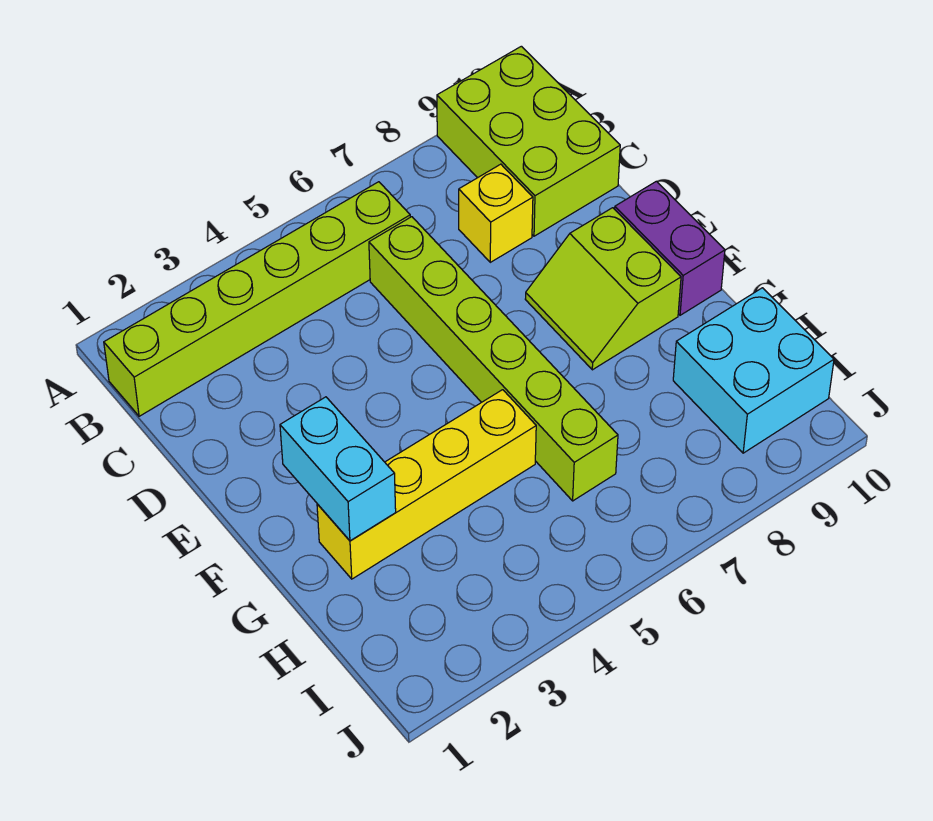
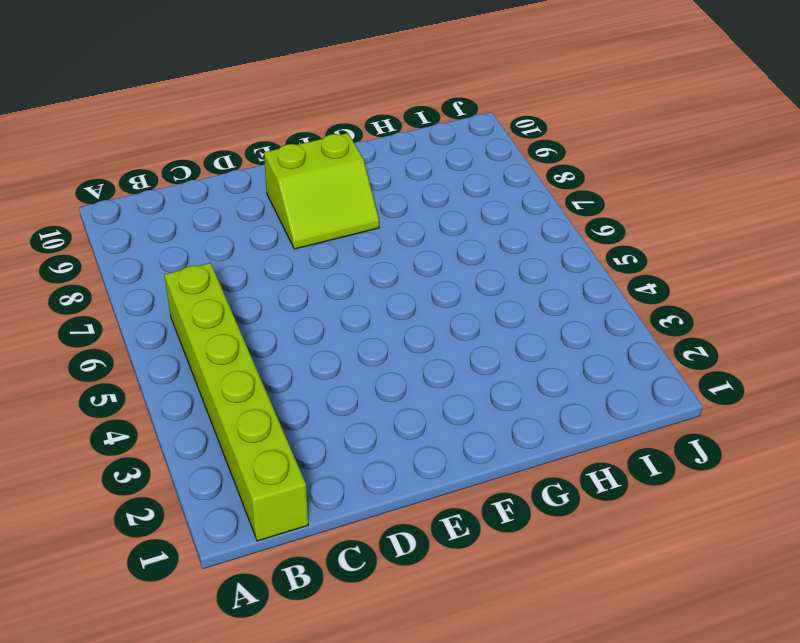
none -> lime brick A9:C10 level 1
none -> lime brick C6:H6 level 1

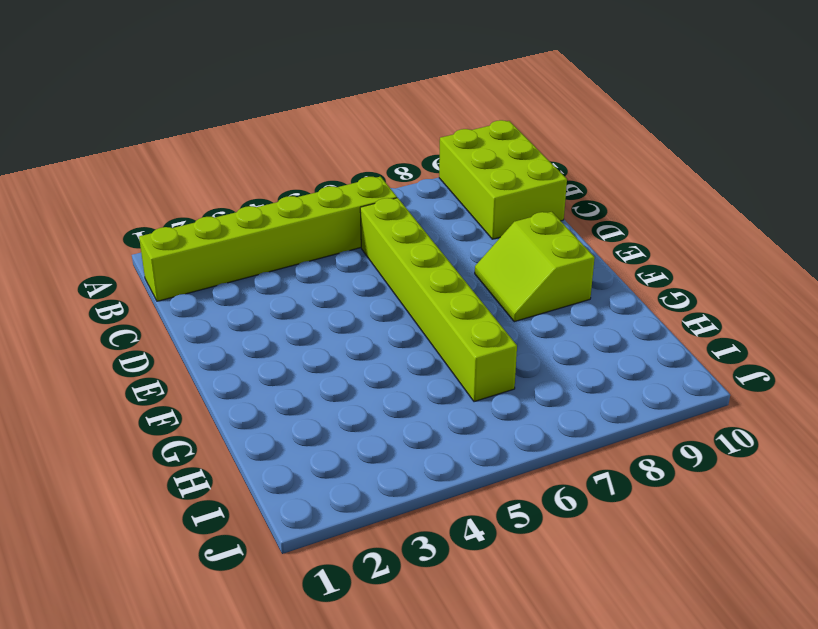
none -> yellow brick C8 level 1
none -> purple brick E10:F10 level 1

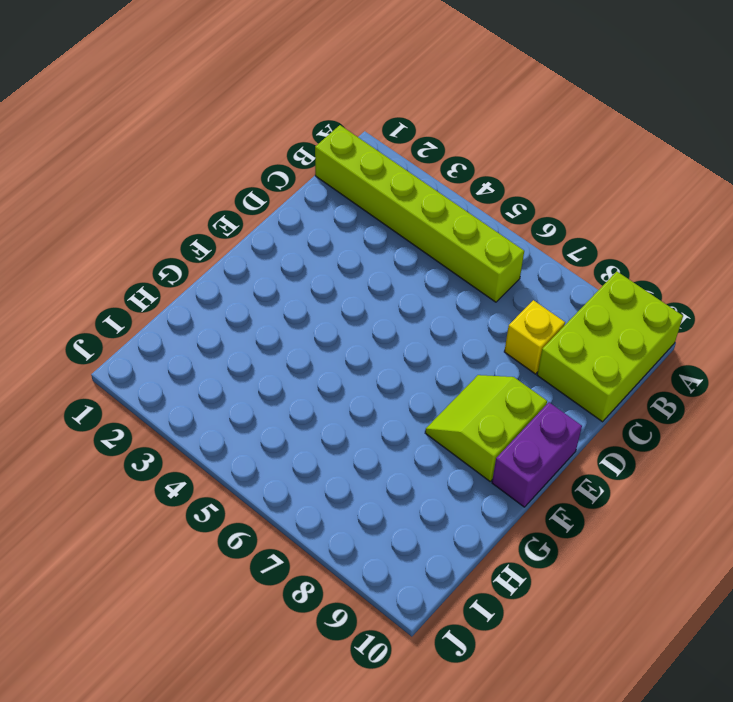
none -> lime brick C6:H6 level 1
none -> yellow brick G2:G5 level 1

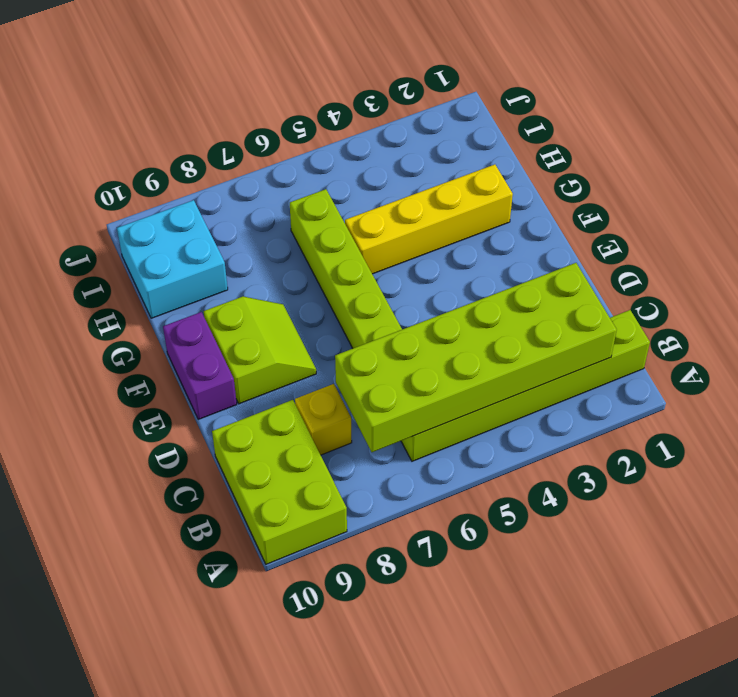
lime brick B2:C7 level 2 -> none
none -> cyan brick F2:G2 level 2

